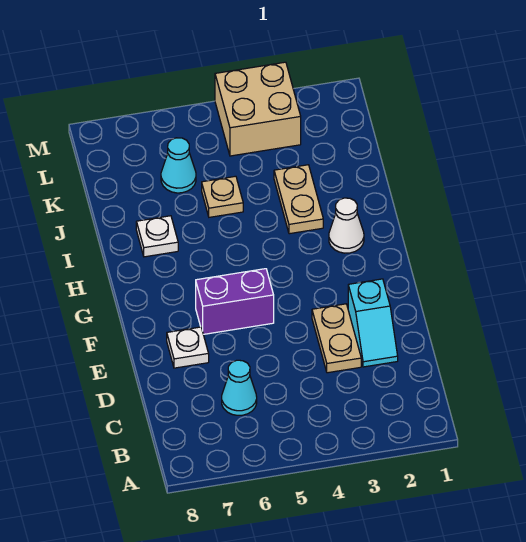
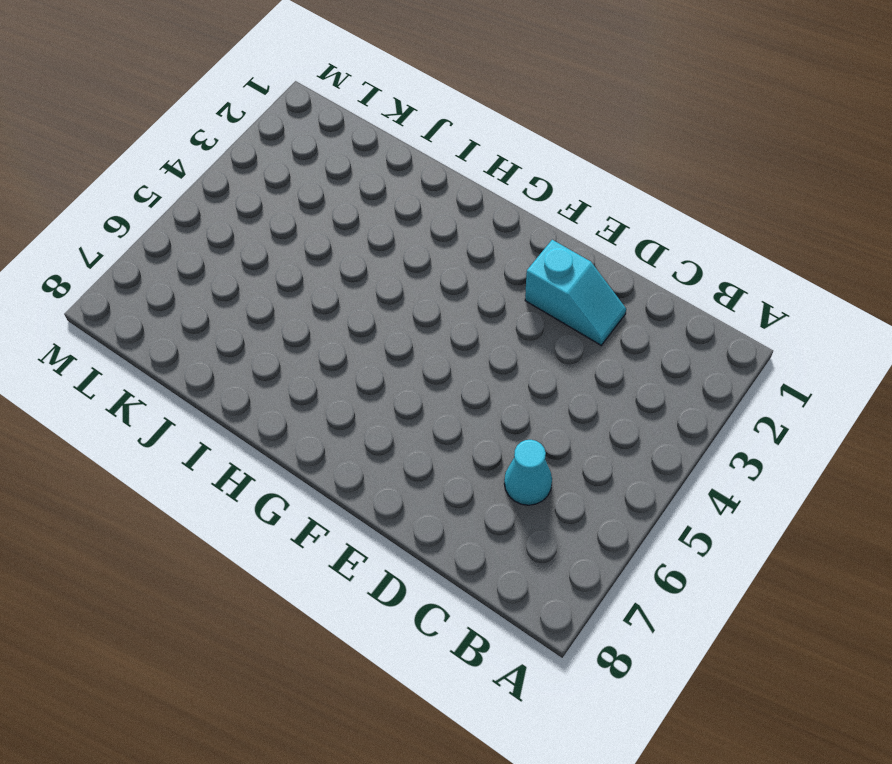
none -> tan plate D3:E3 level 1
none -> white plate E7 level 1

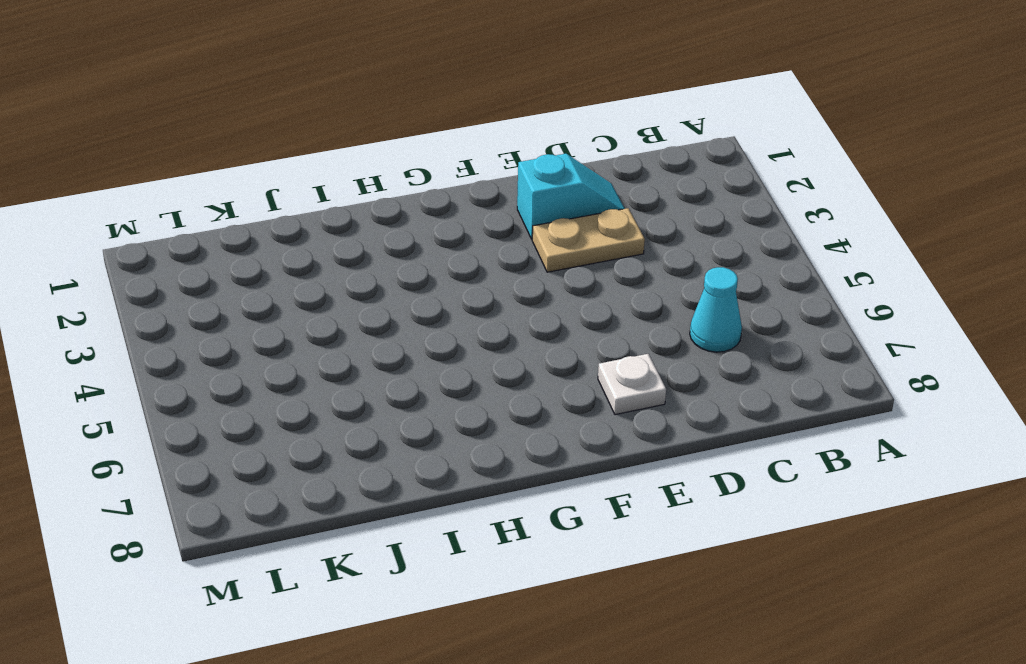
none -> purple brick F5:F6 level 1
none -> white cone H2 level 1

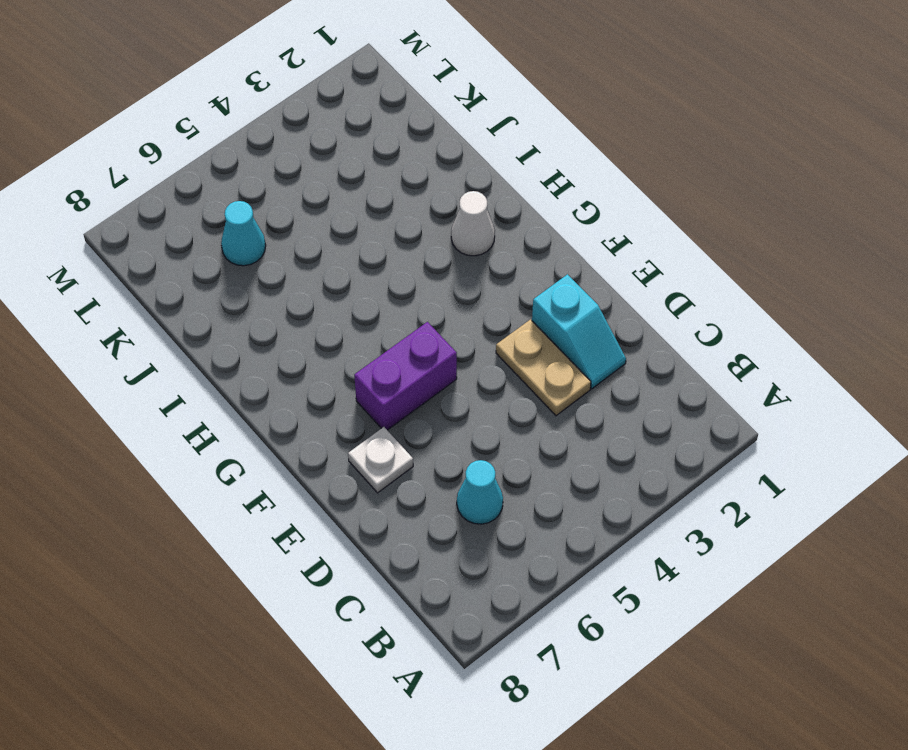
none -> tan plate I3:J3 level 1
none -> white plate I7 level 1

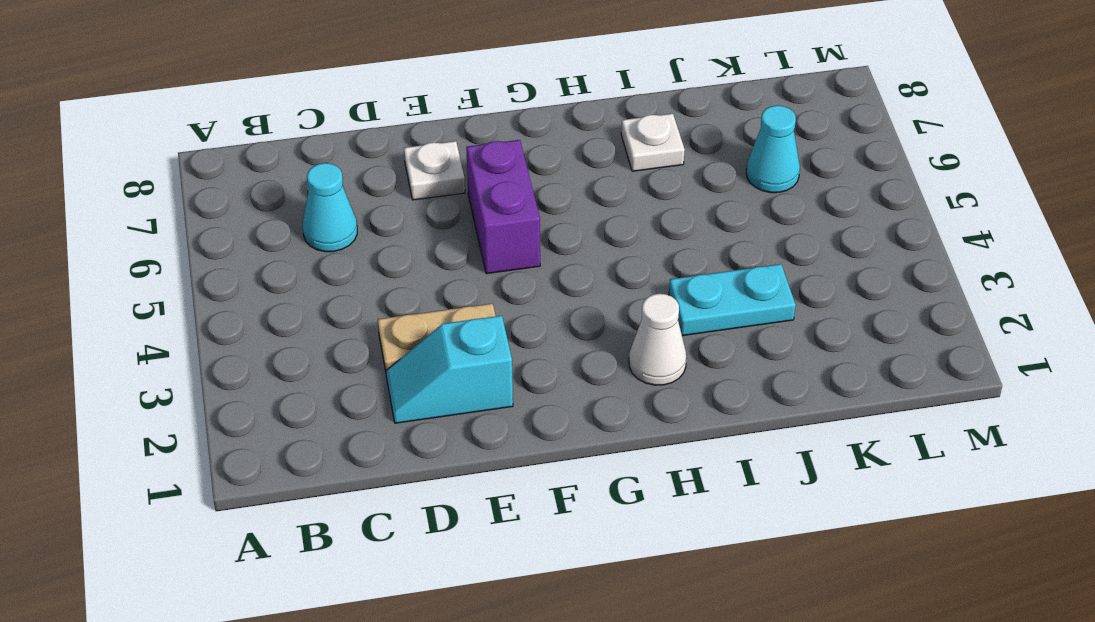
cyan plate I3:J3 level 1 -> tan plate I3:J3 level 1
none -> tan plate J5 level 1
none -> tan brick L3:M4 level 1

